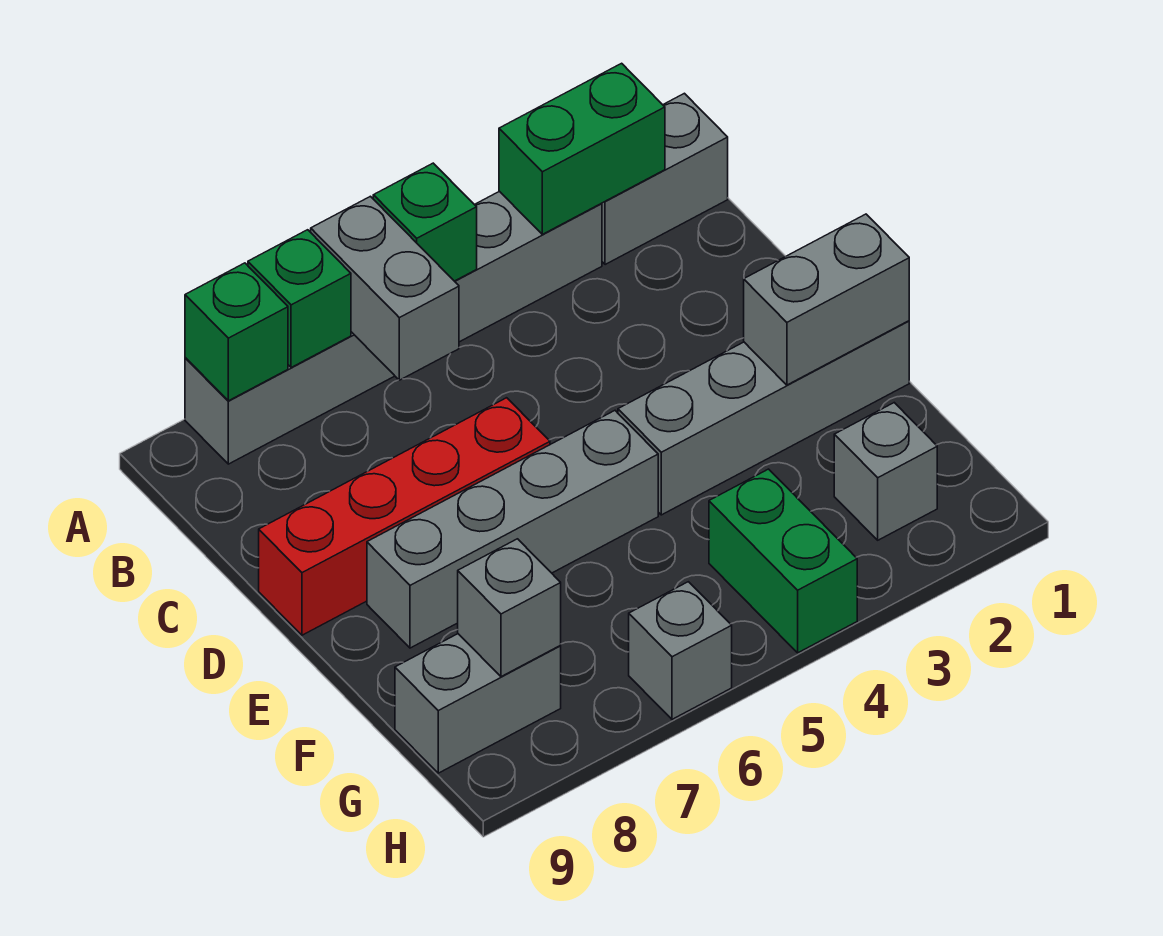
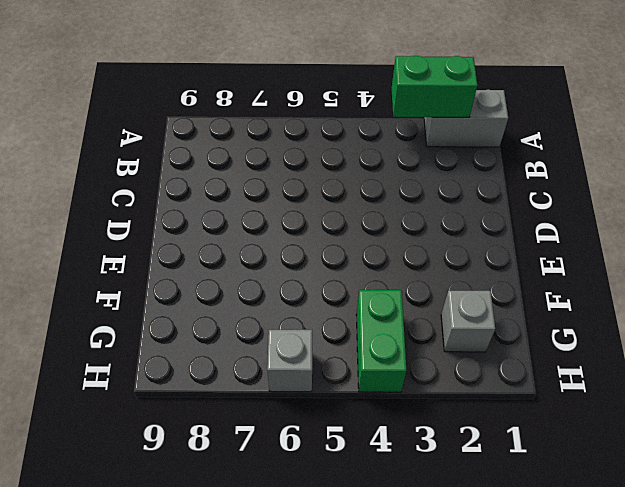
none -> grey brick A3:A8 level 1
none -> red brick D6:D9 level 1
none -> grey brick E1:E4 level 1

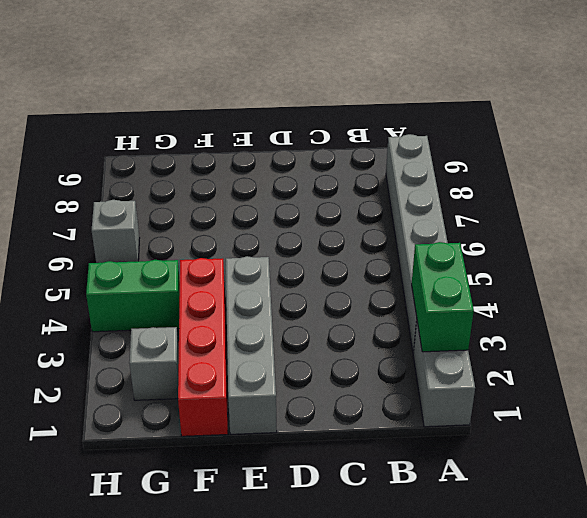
red brick F1:F4 level 1 -> red brick D6:D9 level 1
none -> grey brick E5:E8 level 1
none -> grey brick G8:G9 level 1
none -> green brick A5 level 2

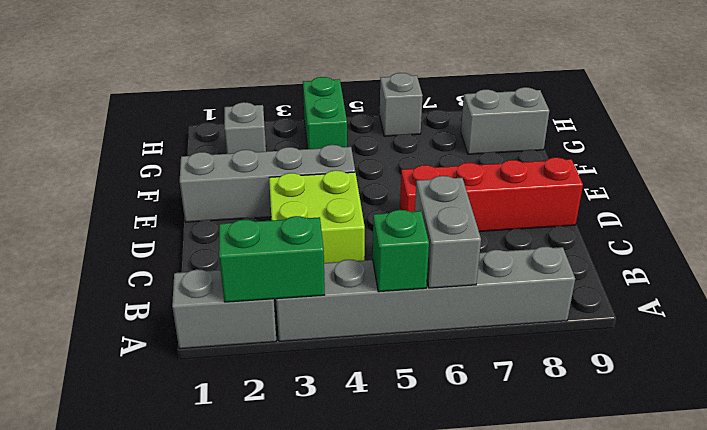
lime brick C3:D4 level 1 -> none
none -> grey brick E5:E8 level 1
none -> green brick A7 level 2
none -> green brick A8 level 2

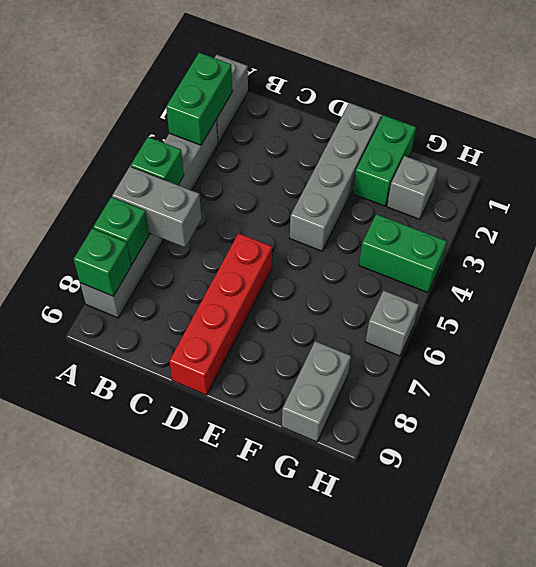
green brick F1:F2 level 1 -> none
none -> grey brick E5:E8 level 1
none -> grey brick E1:E2 level 2
none -> grey brick G8 level 2

